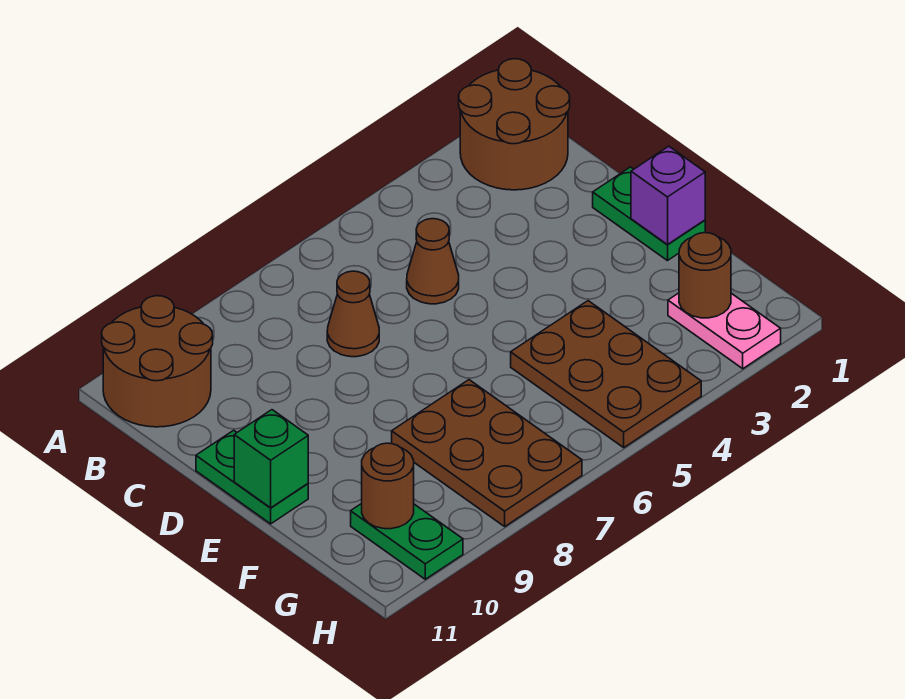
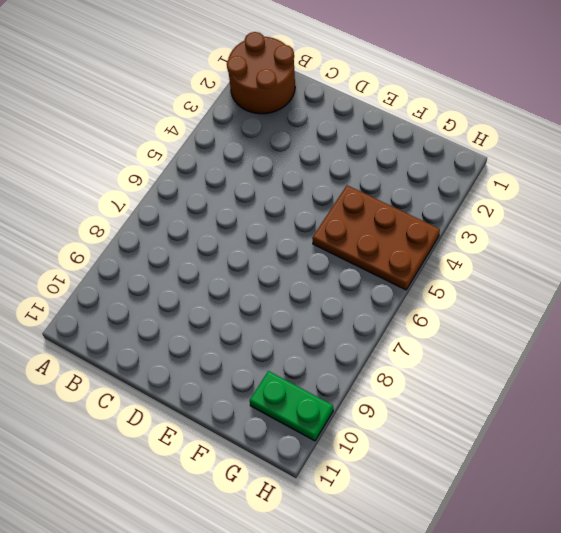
none -> brown round brick A10:B11 level 1
none -> brown cone C5 level 1
none -> brown cone C7 level 1

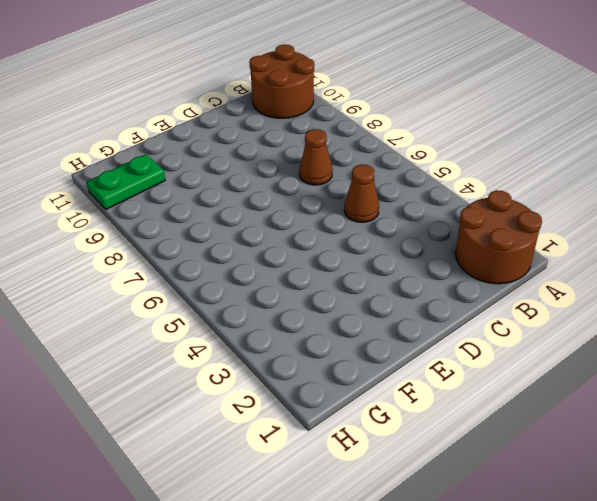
none -> green plate D1:E1 level 1
none -> green plate D11:E11 level 1
none -> brown plate F4:H5 level 1

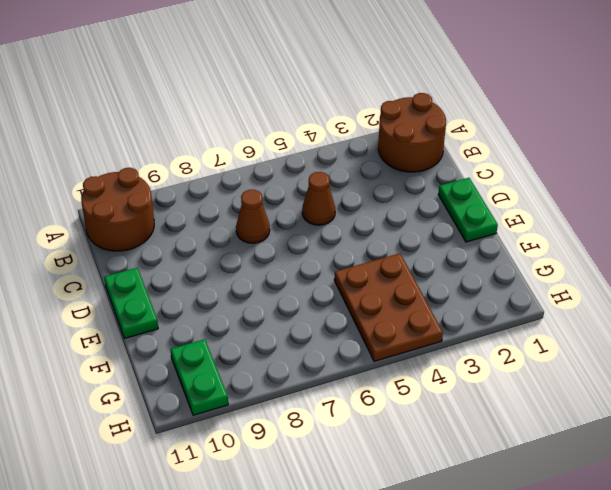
none -> brown plate F7:H8 level 1
none -> pink plate G2:H2 level 1
none -> purple brick E1 level 2

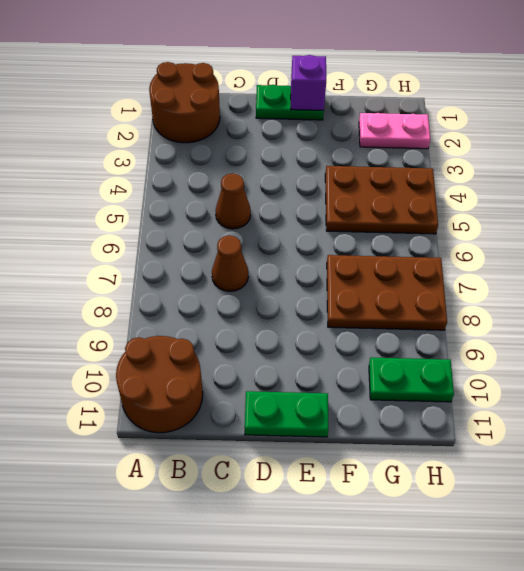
none -> green brick E11 level 2
none -> brown round brick G2 level 2
none -> brown round brick G10 level 2

